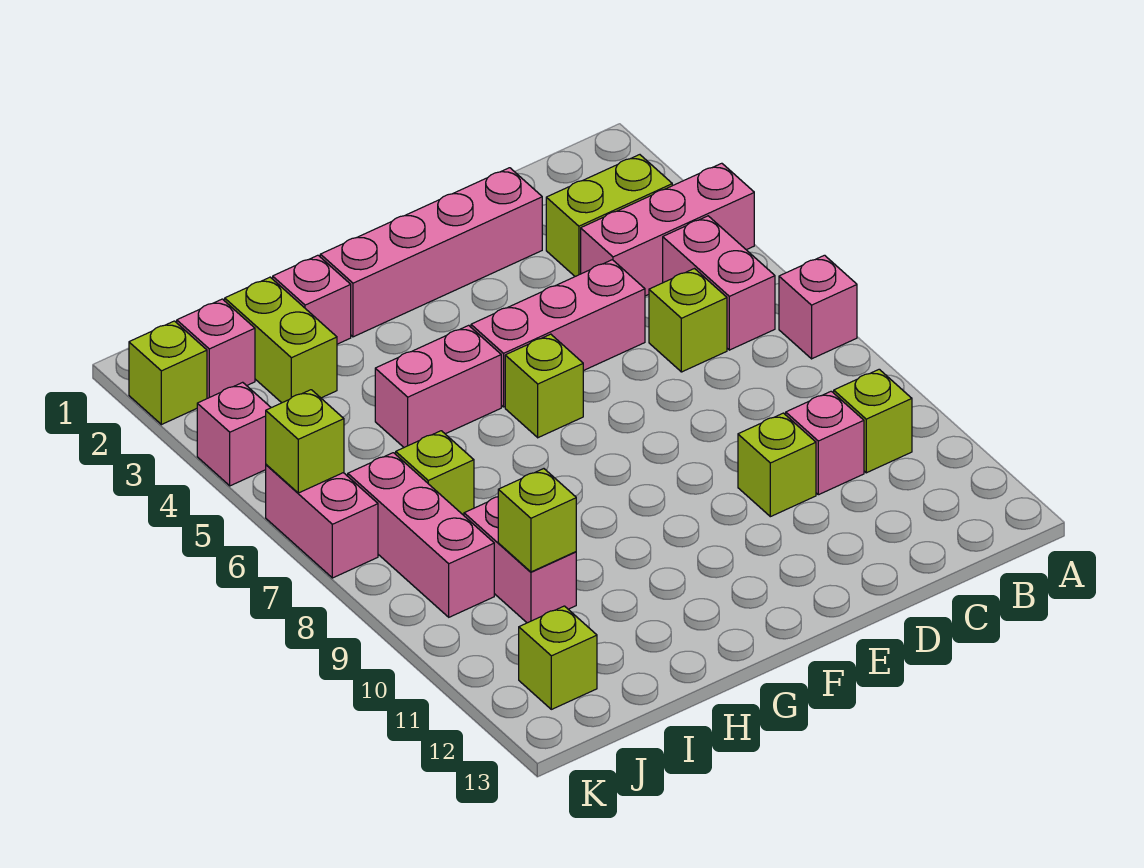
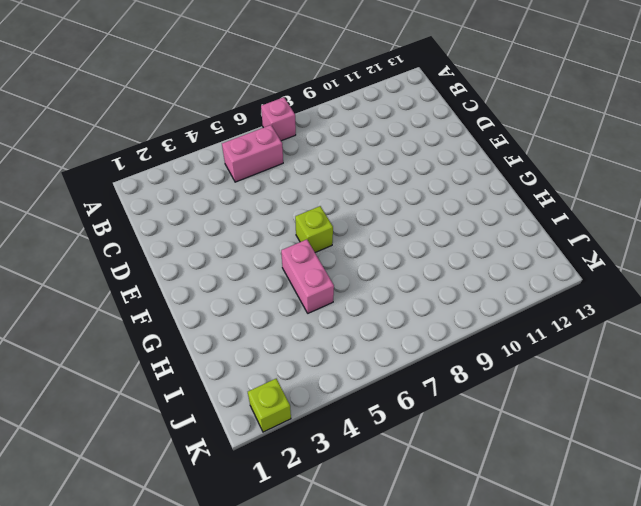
none -> pink brick A4:C4 level 1
none -> lime brick B3:C3 level 1
none -> lime brick B10 level 1

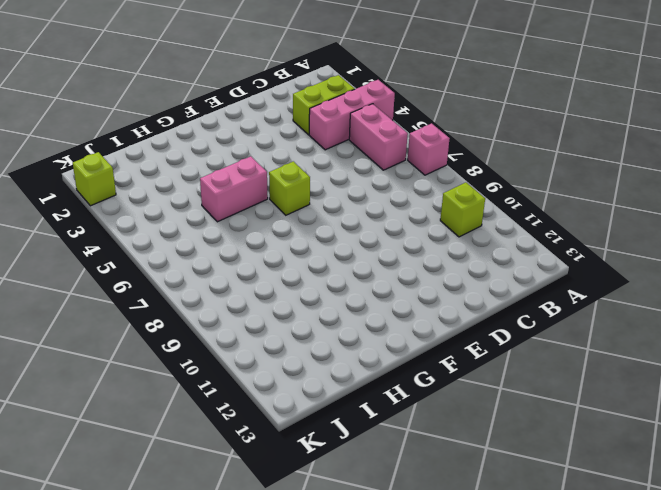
none -> lime brick C6 level 1
none -> pink brick C10 level 1
none -> pink brick D2:G2 level 1

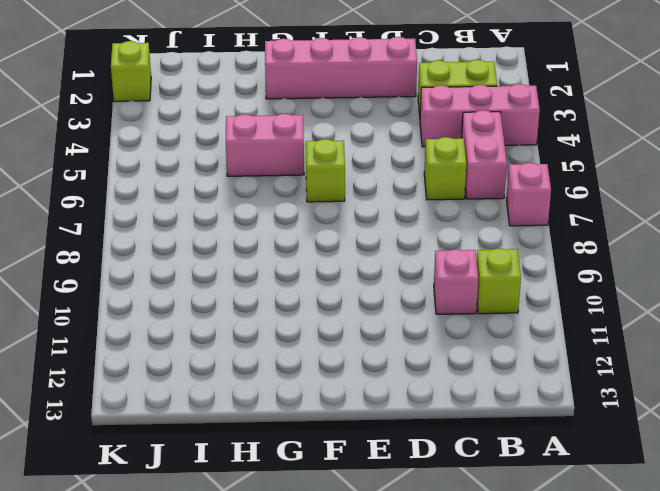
none -> pink brick D5:F5 level 1
none -> lime brick D10 level 1
none -> pink brick H2 level 1

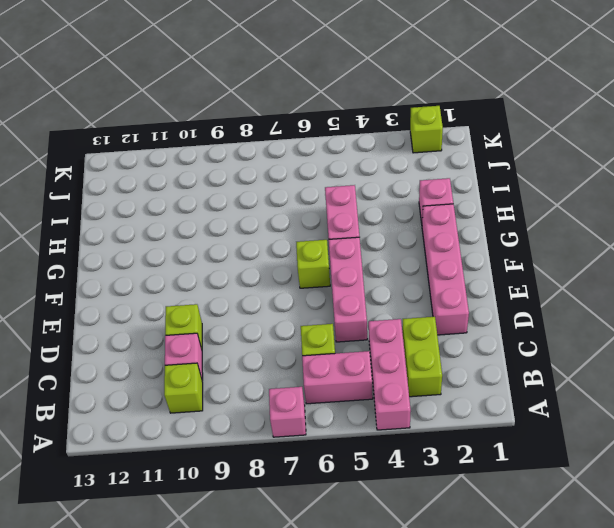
none -> lime brick I2:I3 level 1
none -> lime brick I7 level 1
none -> pink brick I9:I10 level 1

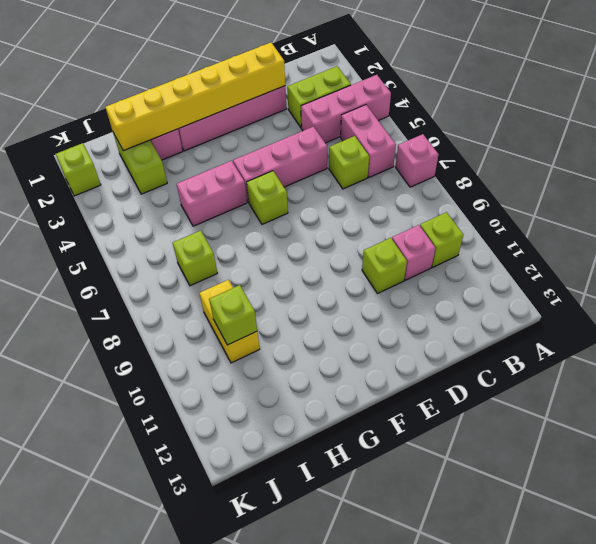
yellow brick D2:I2 level 2 -> none
yellow brick I9:I10 level 1 -> pink brick I9:I10 level 1
none -> pink brick J2 level 1
none -> pink brick J7:J9 level 1
none -> lime brick J12 level 1

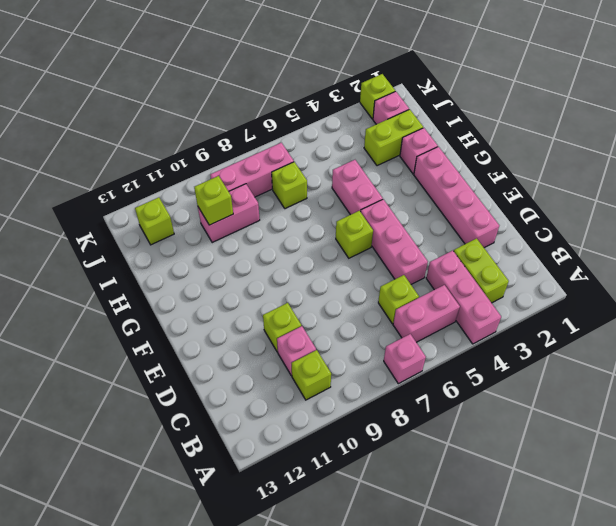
none -> pink brick K4 level 1
none -> pink brick K6:K7 level 1
none -> lime brick K6 level 2

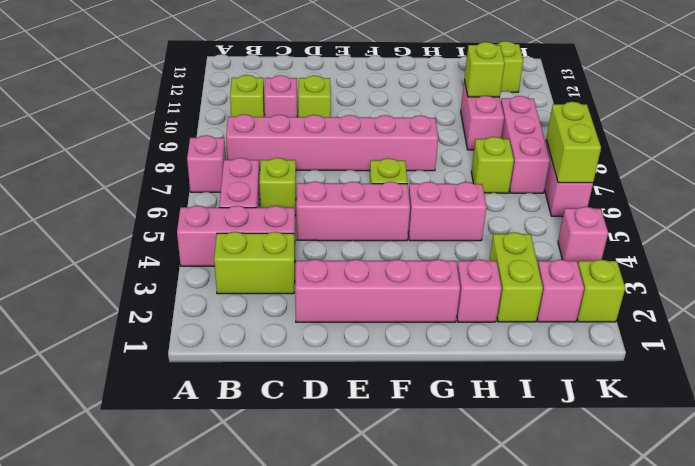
pink brick B8:G8 level 1 -> none
lime brick K6:K7 level 2 -> lime brick K6 level 2

